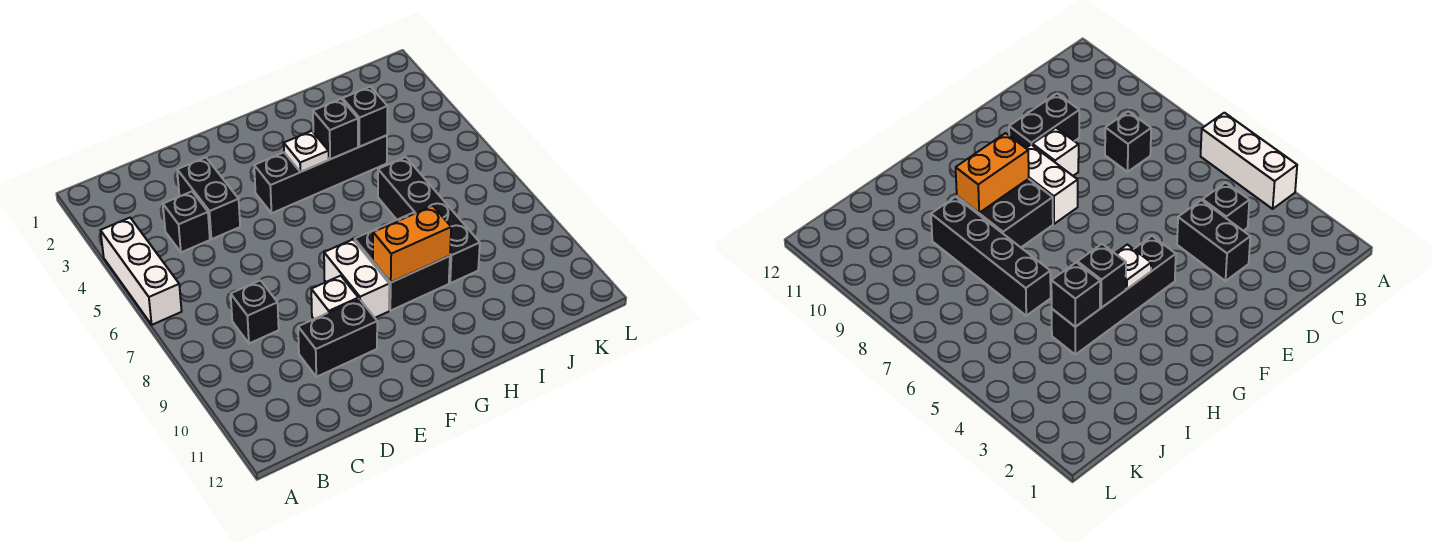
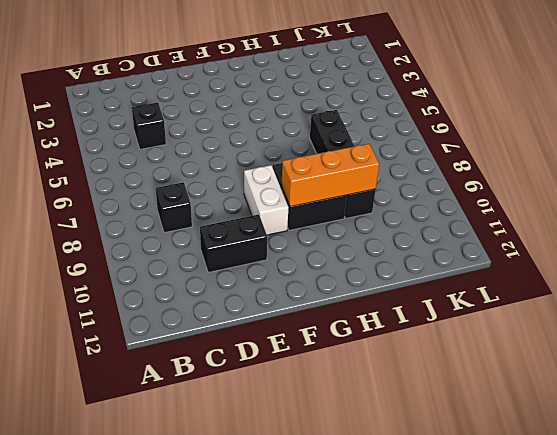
orange brick G9:I9 level 2 -> orange brick G9:H9 level 2
none -> white brick A4:A6 level 1
none -> black brick D3:D4 level 1
none -> white brick E9 level 1

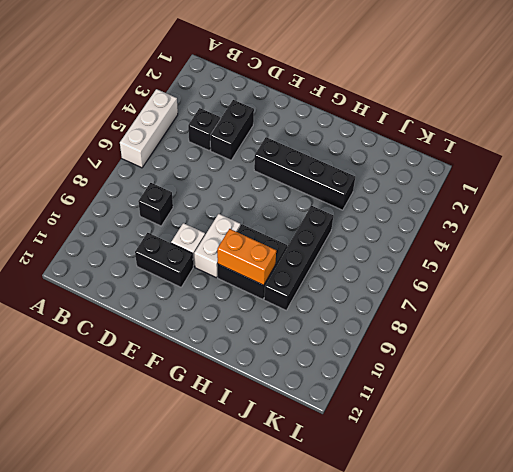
none -> white plate G4 level 2
none -> black brick H4 level 2
none -> black brick I4 level 2

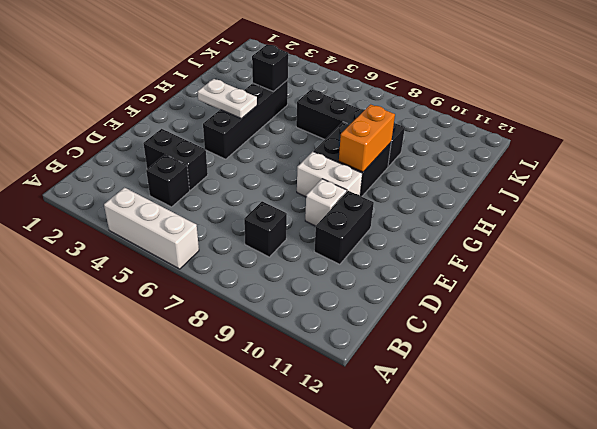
white plate G3:G4 level 2 -> white plate G4 level 2
none -> black brick H4 level 2

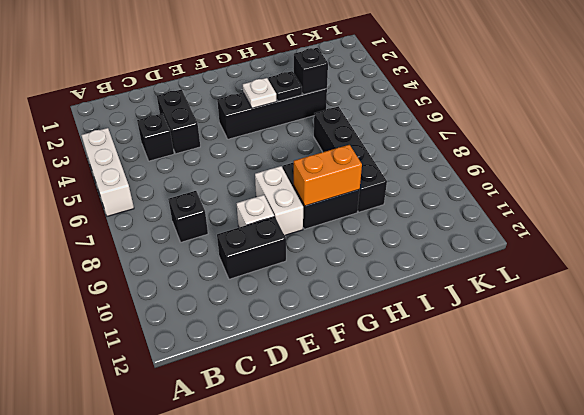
black plate H4 level 2 -> black brick H4 level 2

